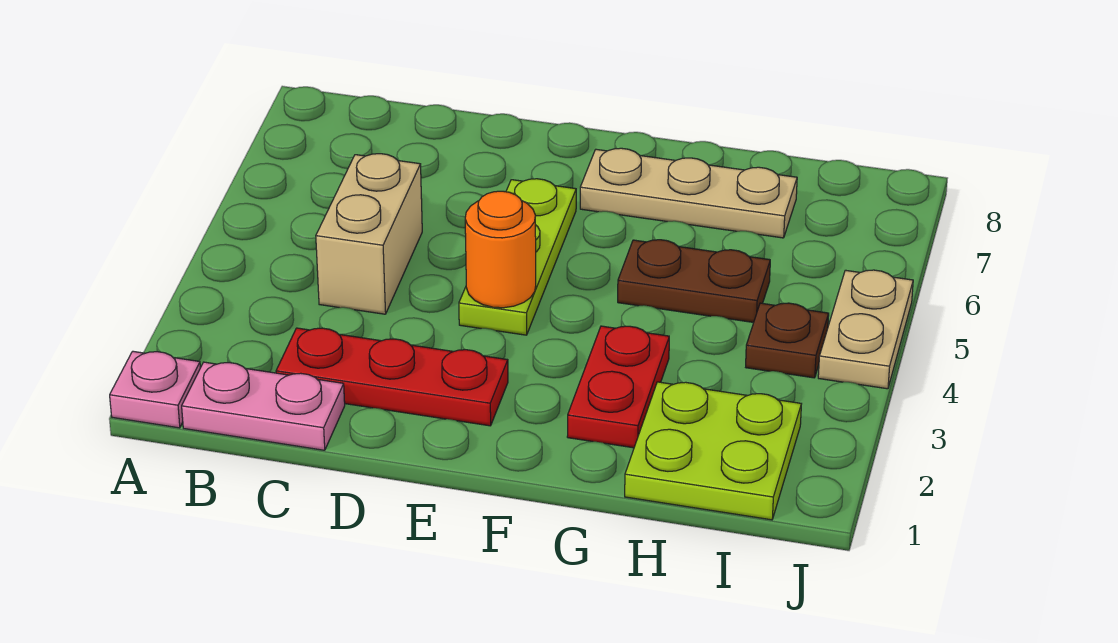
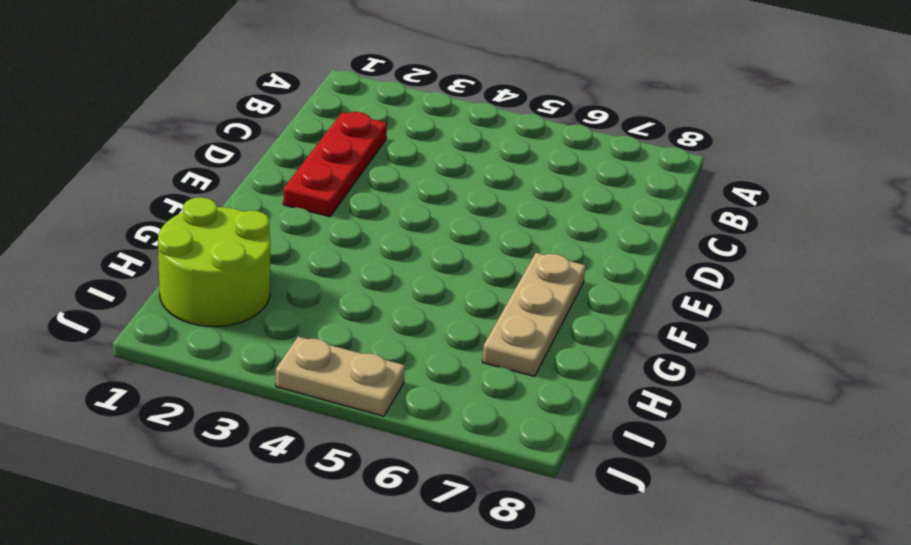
lime round brick H1:I2 level 1 -> lime plate H1:I2 level 1
none -> pink plate A1 level 1
none -> pink plate B1:C1 level 1
none -> tan brick C4:C5 level 1

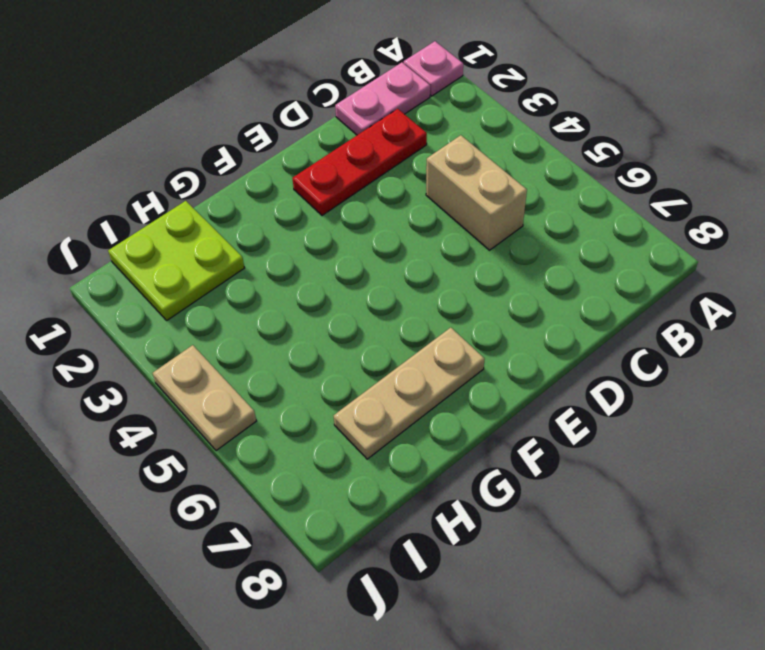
none -> lime plate E4:E6 level 1
none -> red plate G2:G3 level 1
none -> brown plate G5:H5 level 1

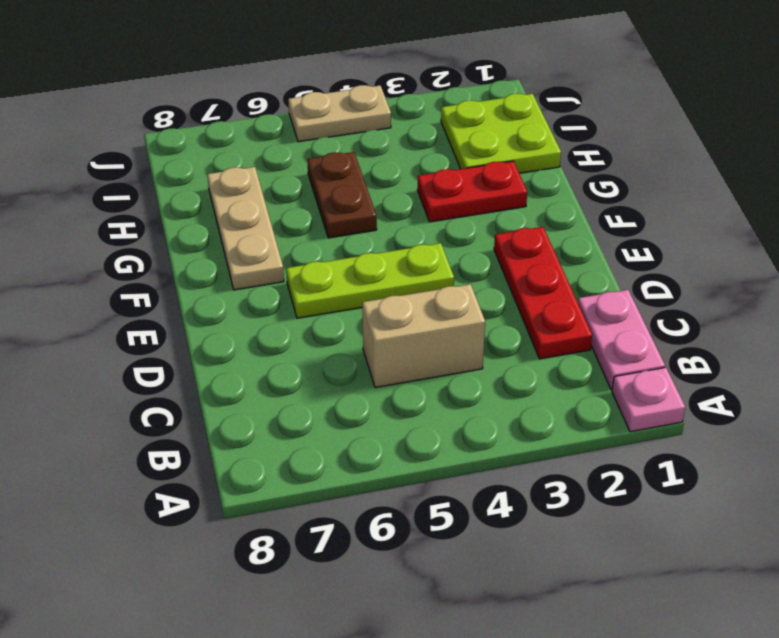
none -> brown plate I4 level 1
none -> orange round brick E4 level 2

